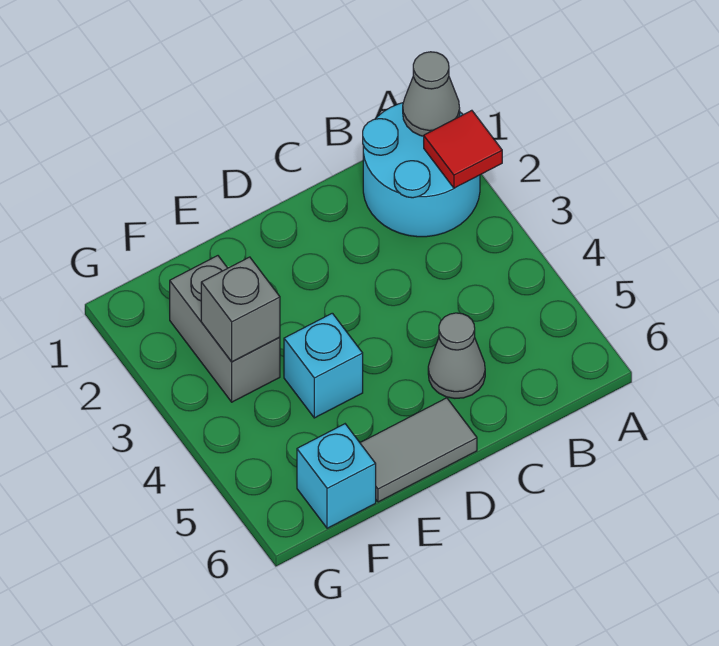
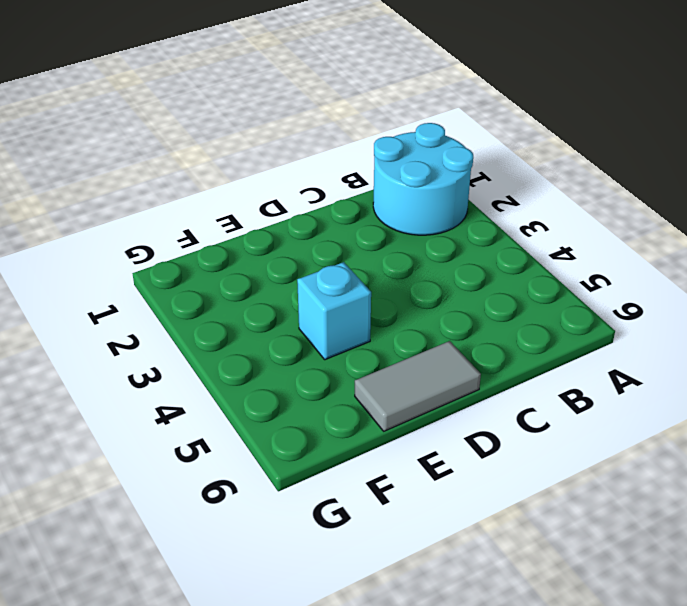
none -> grey cone C5 level 1
none -> grey brick F2:F3 level 1

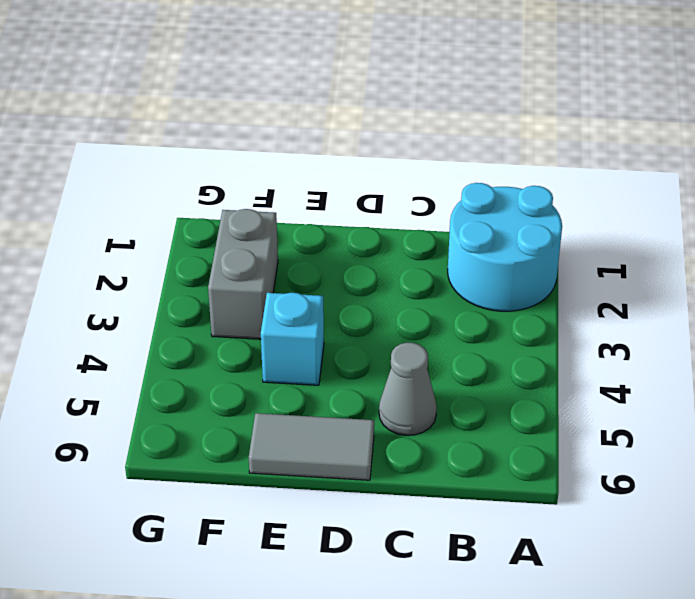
none -> cyan brick F6 level 1
none -> grey cone A1 level 2

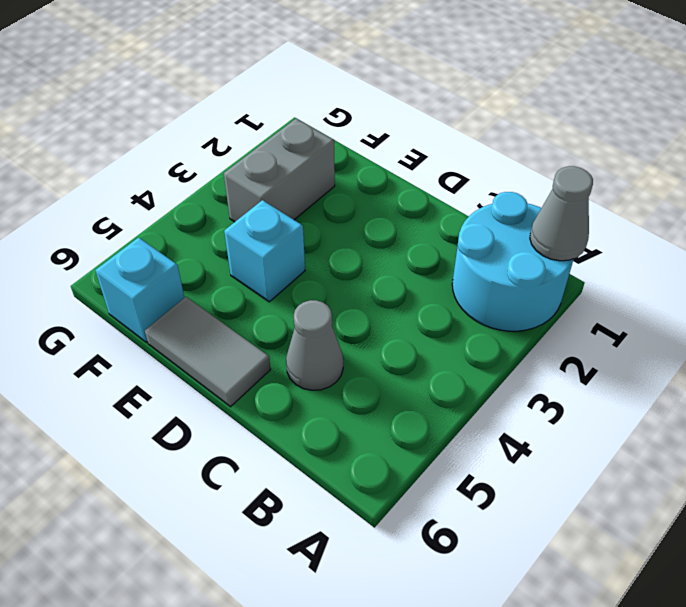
none -> red tile A2 level 2
none -> grey brick F3 level 2

